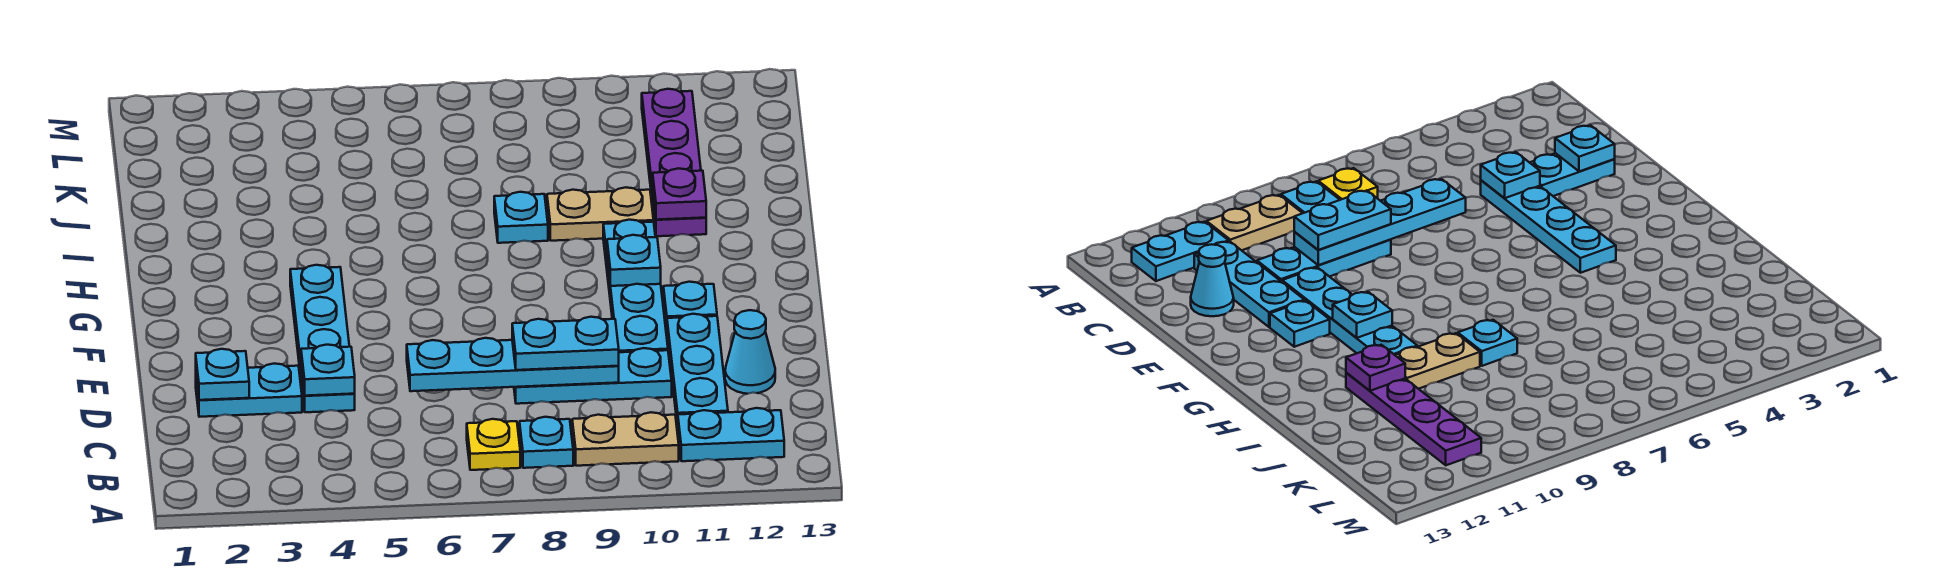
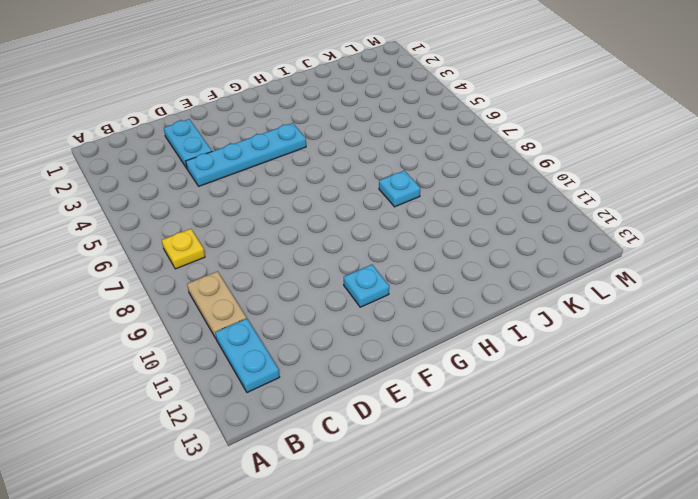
none -> cyan plate B8 level 1
none -> cyan plate C11:E11 level 1
none -> cyan plate D8:D10 level 1

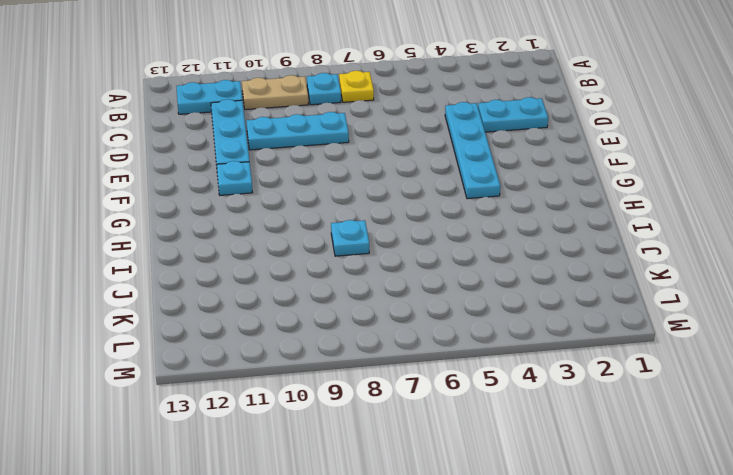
none -> cyan cone D12 level 1
none -> cyan plate E10:H10 level 1
none -> tan plate I9:I10 level 1

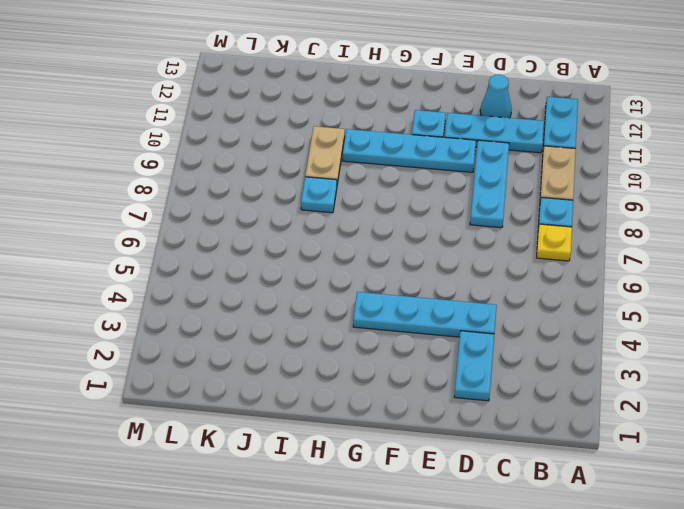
none -> purple plate I11:L11 level 1
none -> cyan plate D2 level 2
none -> cyan plate D4 level 2

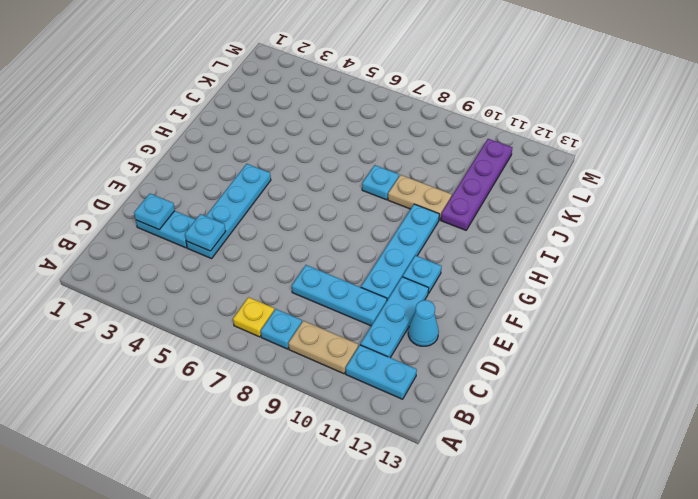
none -> cyan plate D6:D9 level 2
none -> cyan plate G10 level 2
none -> purple plate I11 level 2

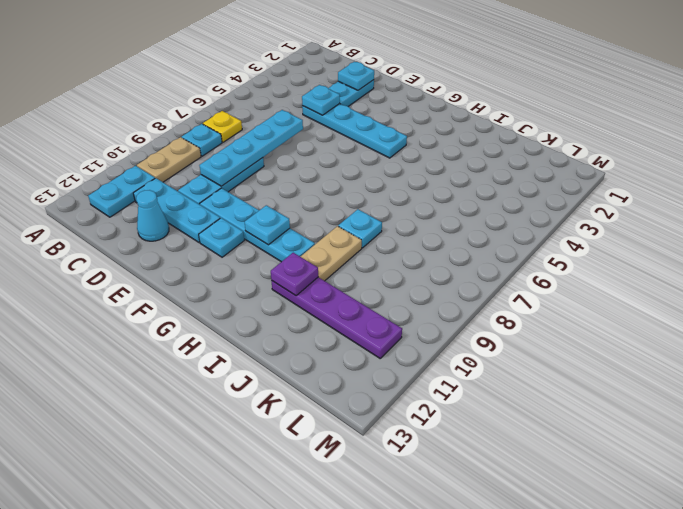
none -> cyan plate D8:D9 level 3

